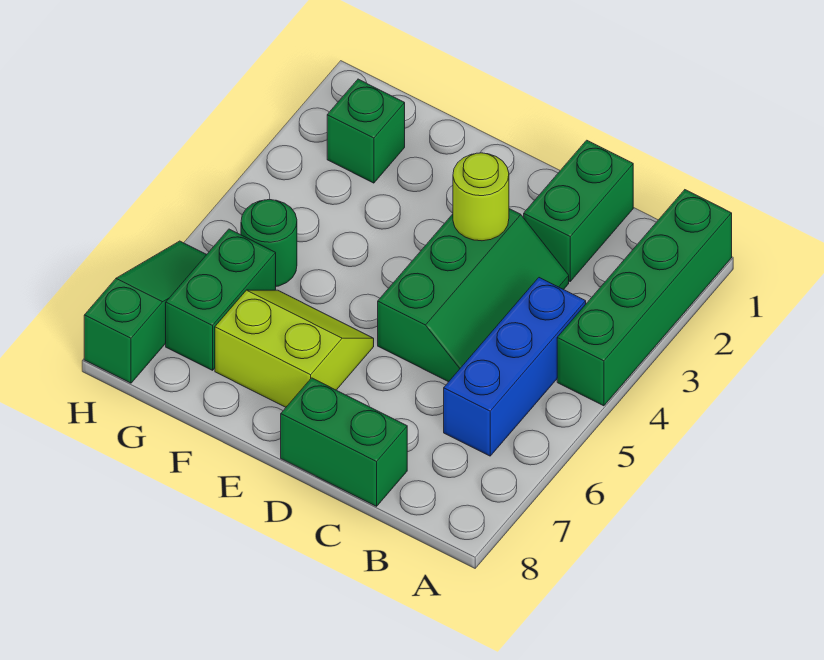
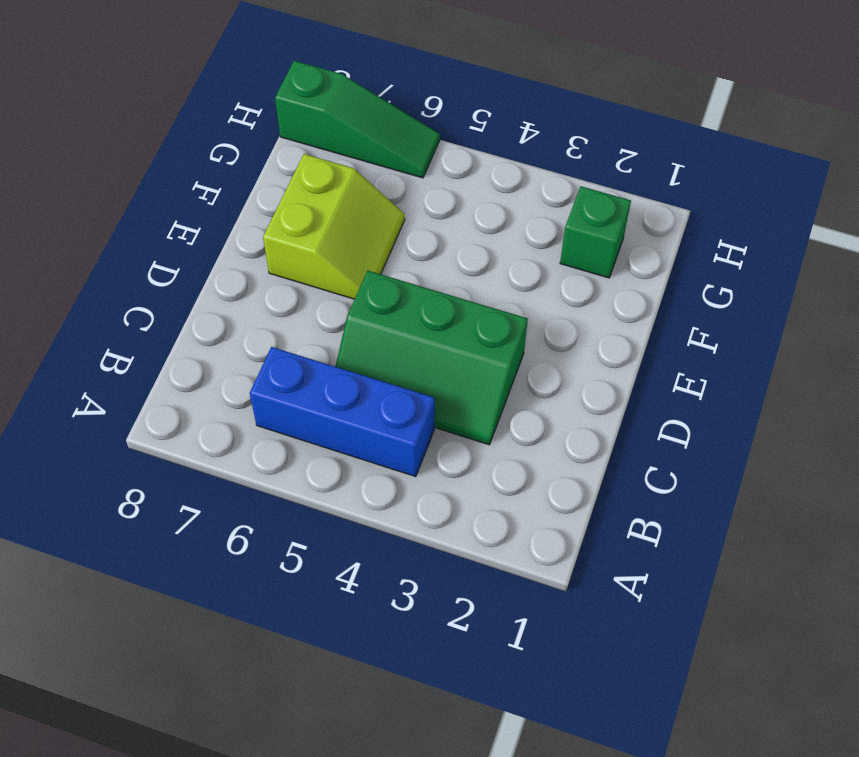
none -> green brick A1:A4 level 1
none -> green brick C1:C2 level 1

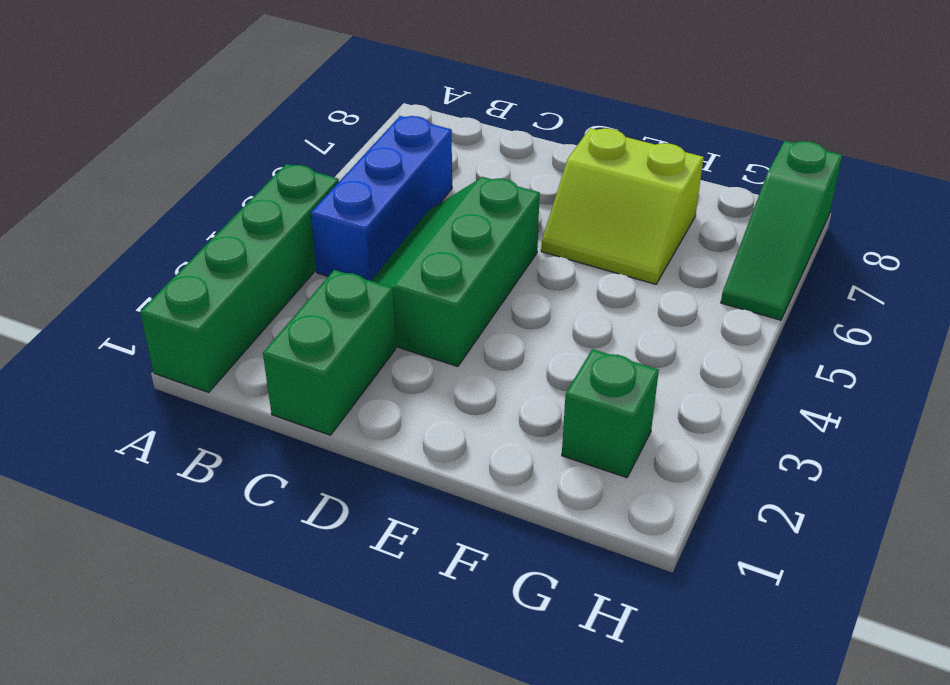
none -> green brick C8:D8 level 1
none -> green round brick G5 level 1

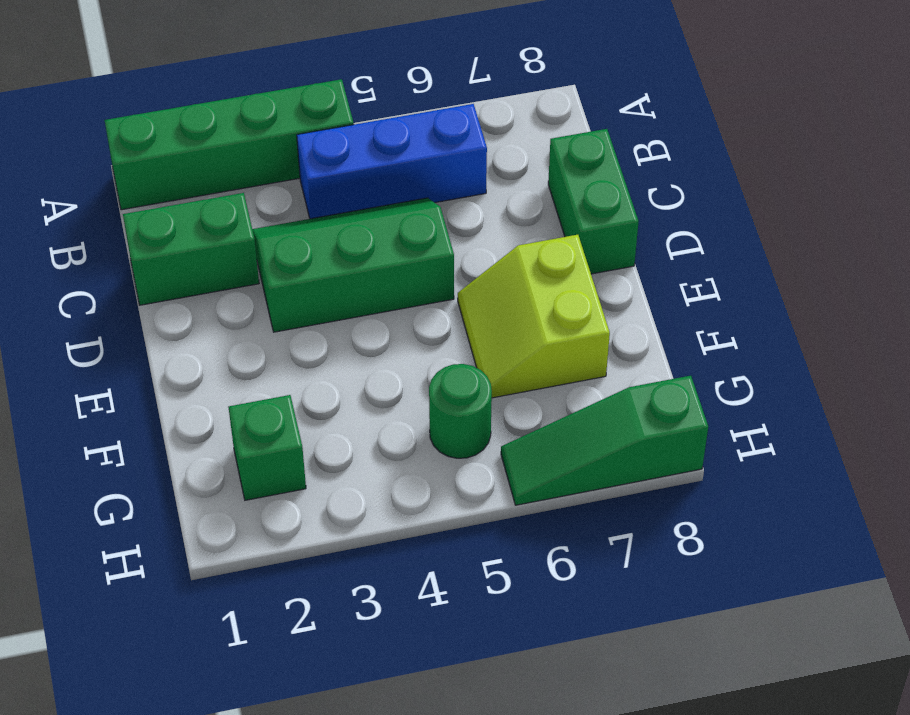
none -> green brick G6:G7 level 1
none -> lime round brick D3 level 2

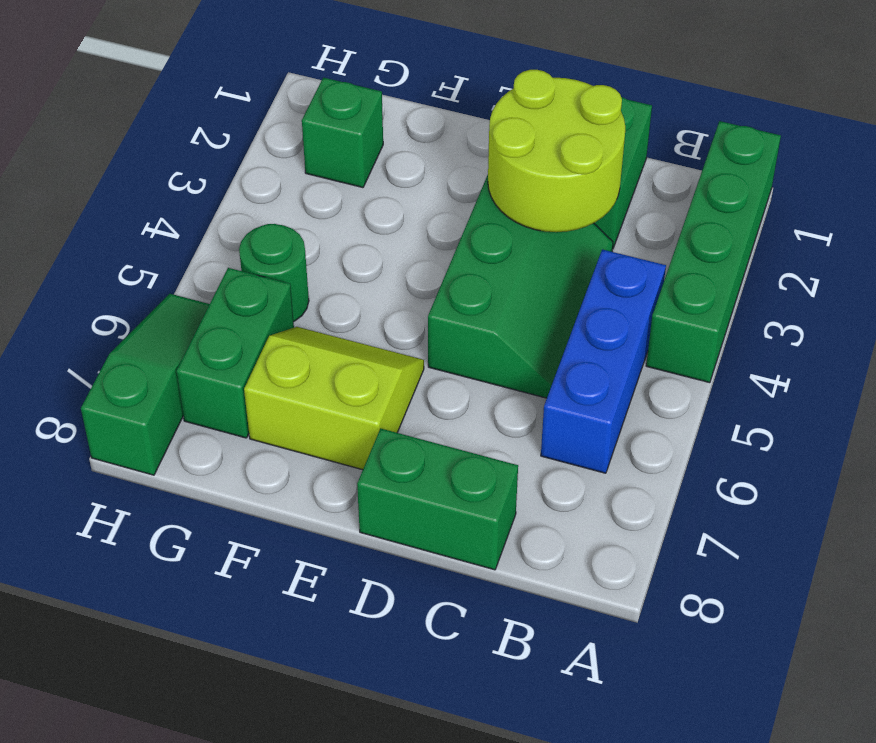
lime round brick C2:D3 level 2 -> lime round brick D3 level 2

